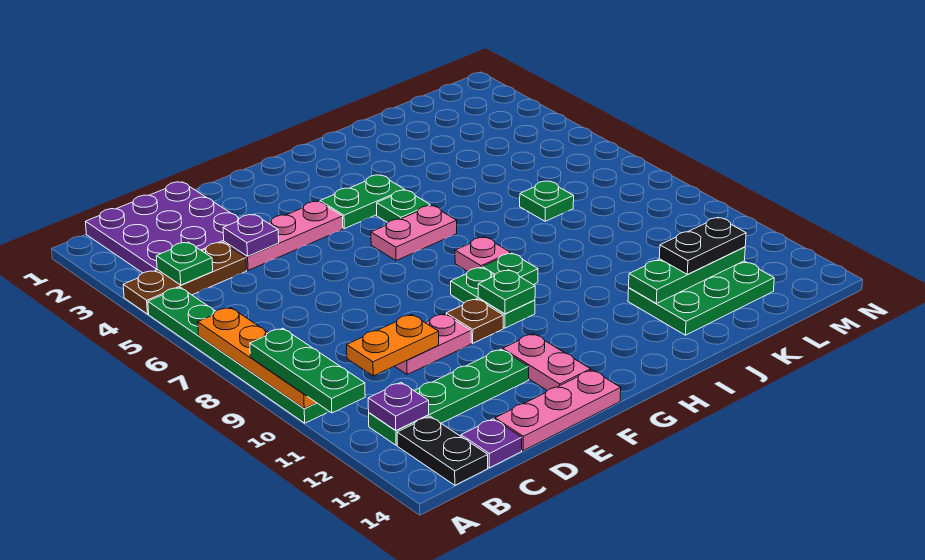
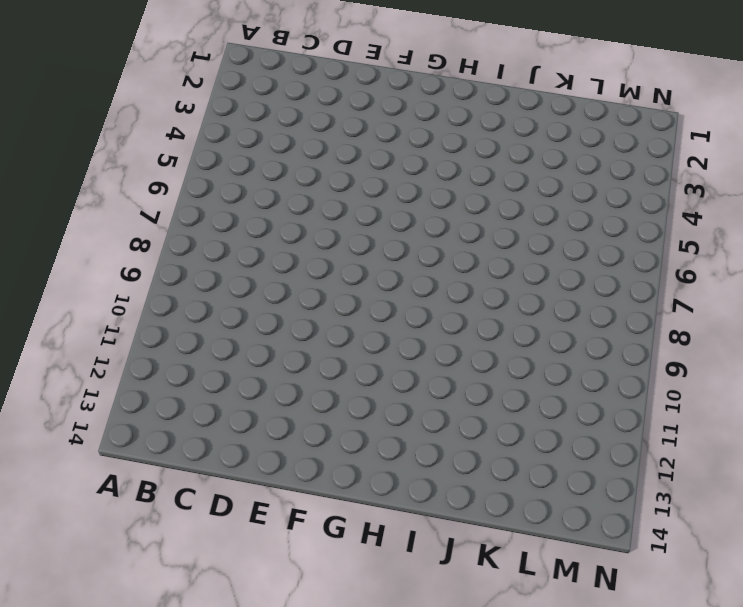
none -> brown plate A4:C4 level 1
none -> green plate A5:A10 level 1
none -> purple plate B1:D3 level 1

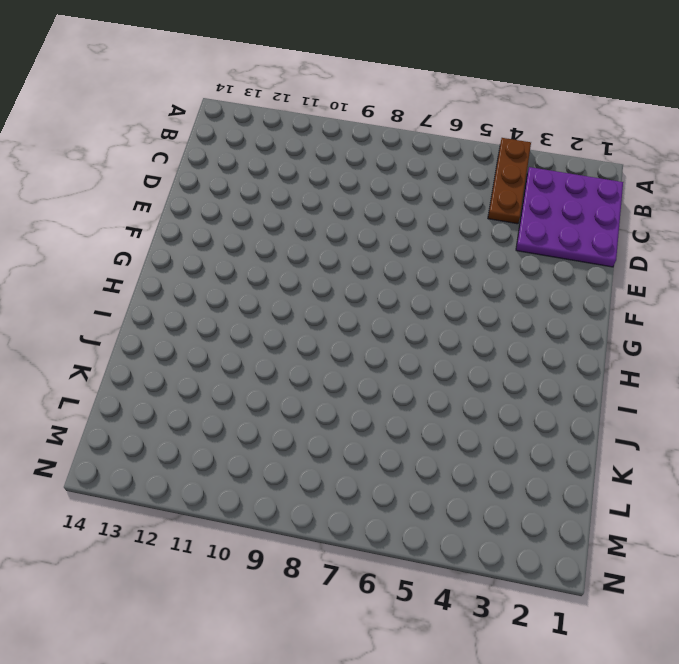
none -> green plate A5:A10 level 1
none -> green plate B12:E12 level 1
none -> black plate B13:B14 level 1

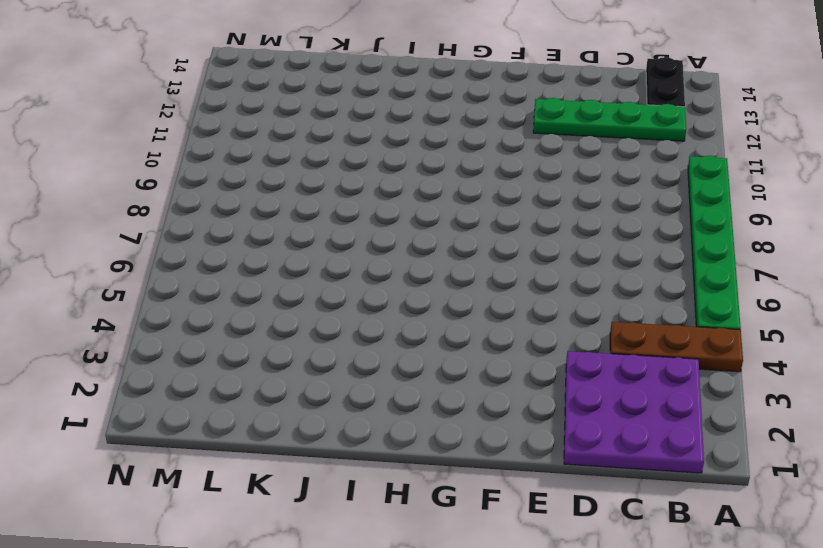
none -> purple plate C14 level 1
none -> pink plate D4:F4 level 1
none -> pink plate D10:E10 level 1

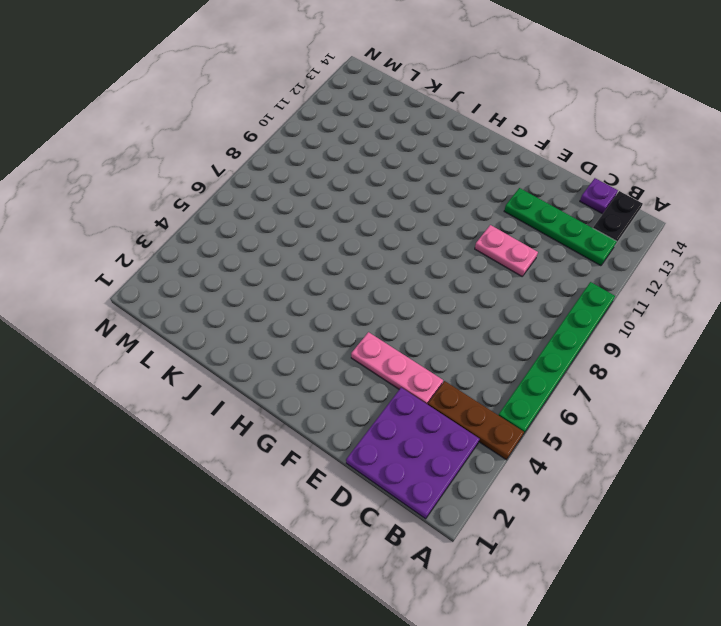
none -> pink plate D14:F14 level 1
none -> brown plate F10 level 1
none -> pink plate F12:F13 level 1

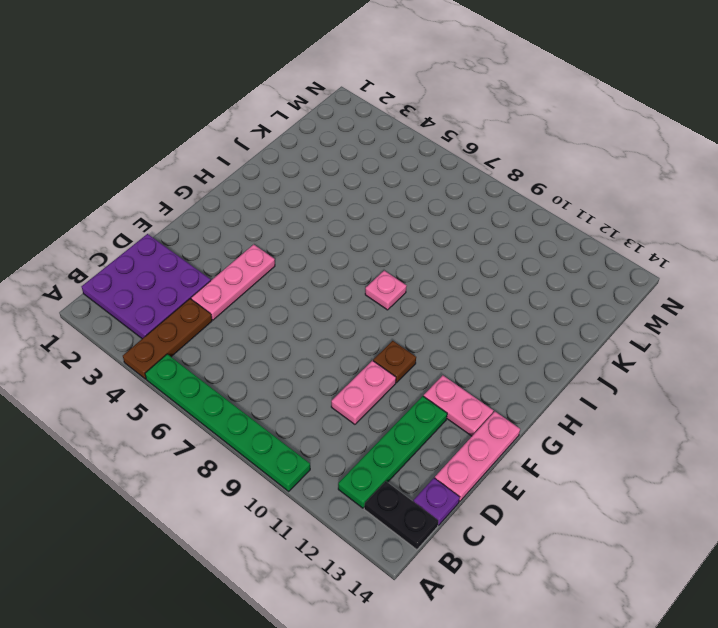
none -> green plate G4:H4 level 1
none -> pink plate G6:H6 level 1
none -> green plate G9:G10 level 1

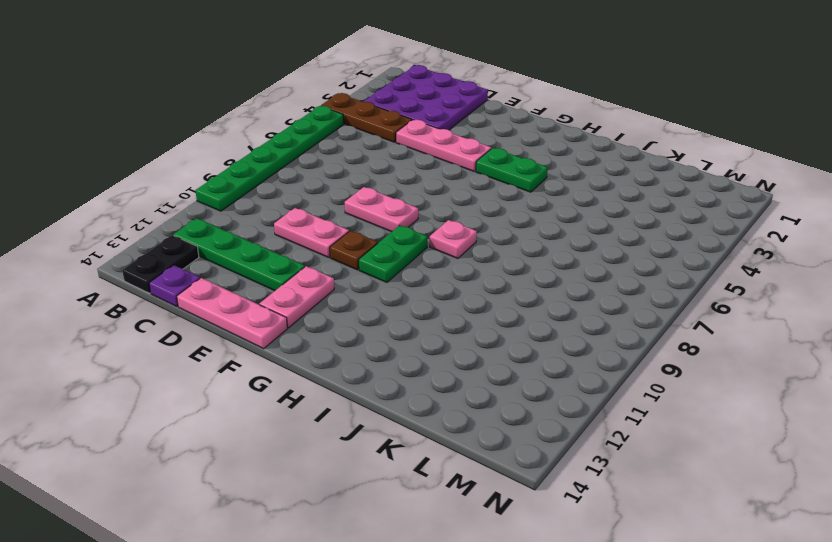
pink plate E8:F8 level 1 -> pink plate G6:H6 level 1
none -> green plate H5 level 1
none -> green plate H9 level 1
none -> green plate J12:L13 level 1

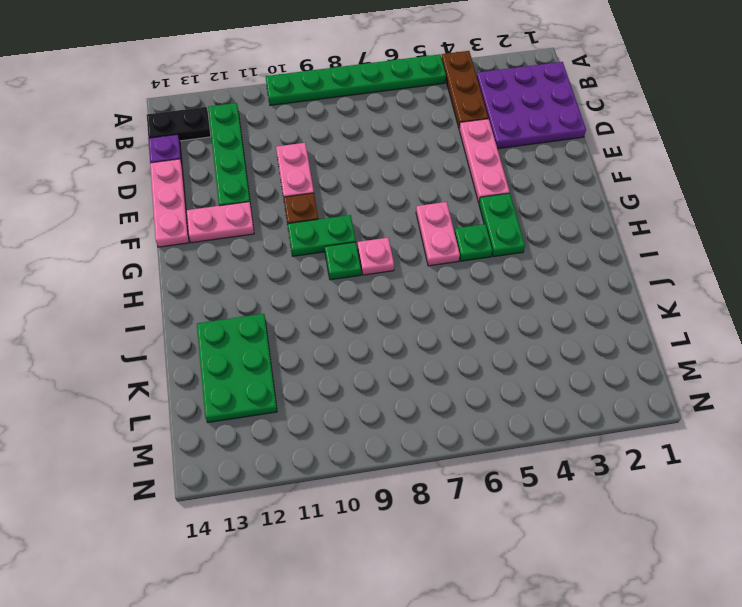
none -> green plate K7 level 1
none -> orange plate A7:A10 level 2
none -> green plate B4 level 2

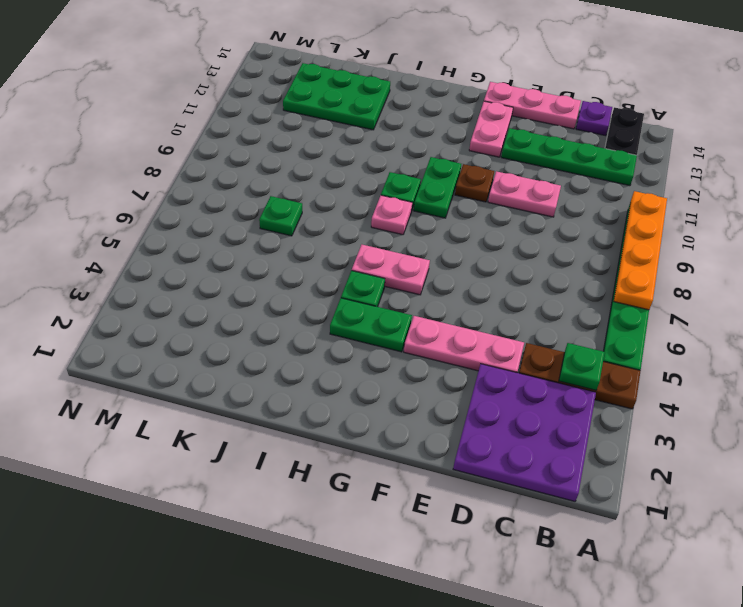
none -> purple plate B12 level 2
none -> orange plate C10:D10 level 2
none -> purple plate D4 level 2

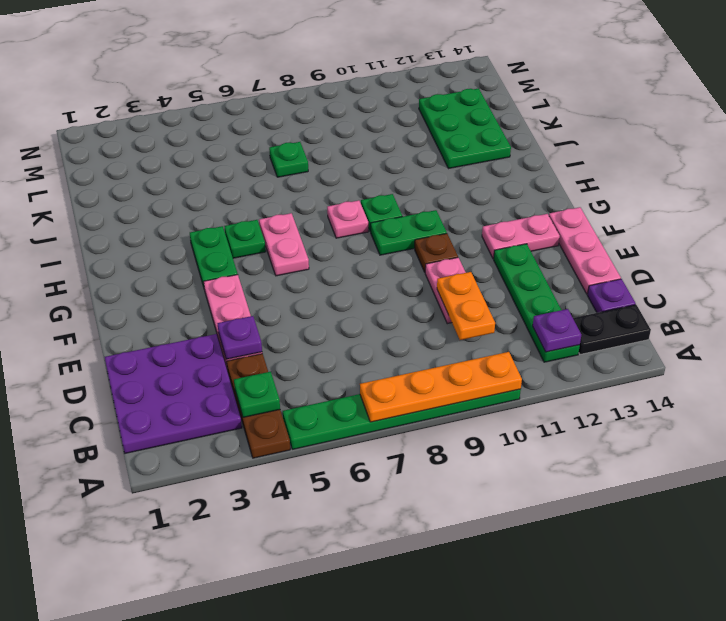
none -> green plate G10 level 2
none -> green plate J12:L12 level 2
none -> green plate A9:A11 level 3

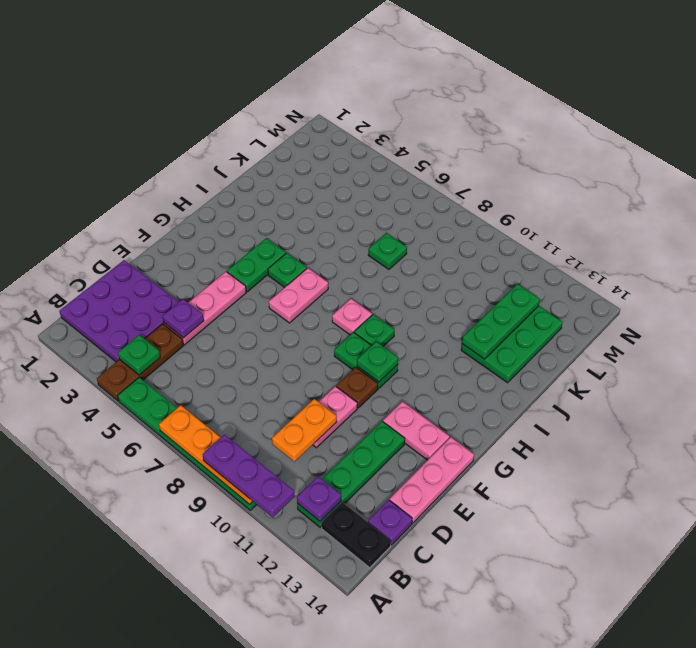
purple plate A9:A11 level 3 -> green plate A9:A11 level 3
none -> black plate K12:L12 level 3

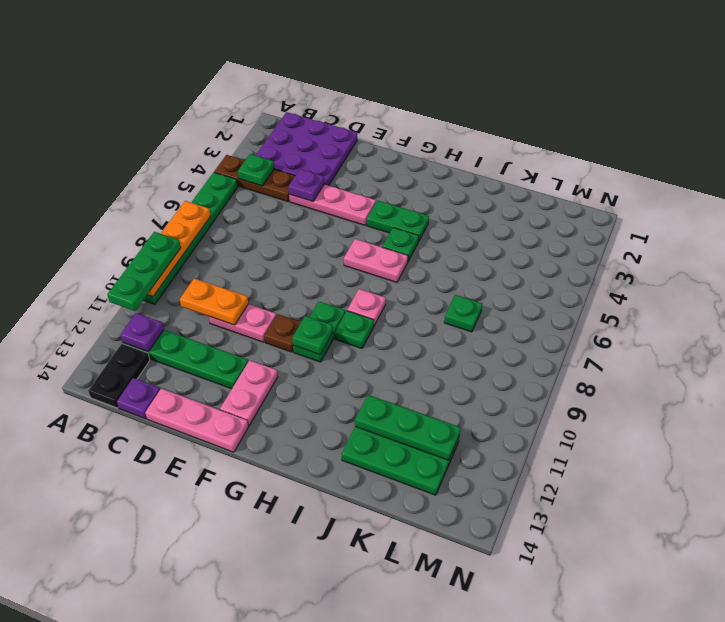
none -> black plate K12:L12 level 3

